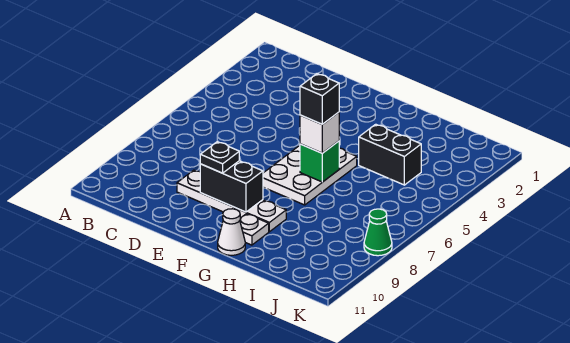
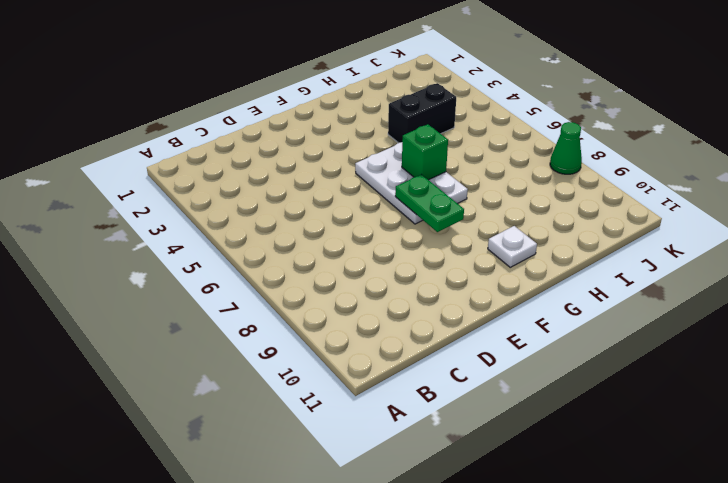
green plate F7:F8 level 2 -> none
none -> white plate D9:G9 level 1
none -> white cone G11 level 1

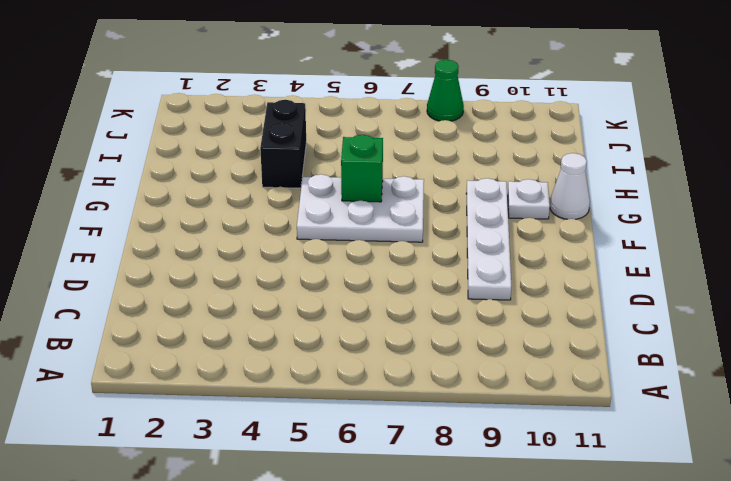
none -> black brick E9:F9 level 2
none -> black plate E9 level 3

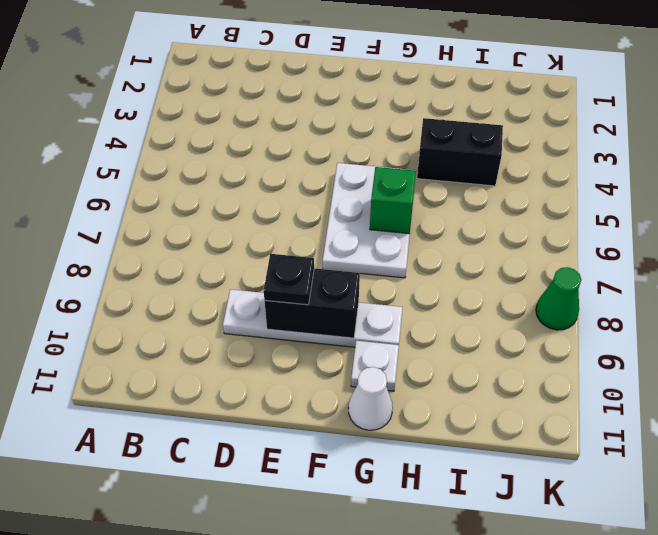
none -> white brick G6 level 3
none -> black brick G6 level 4

